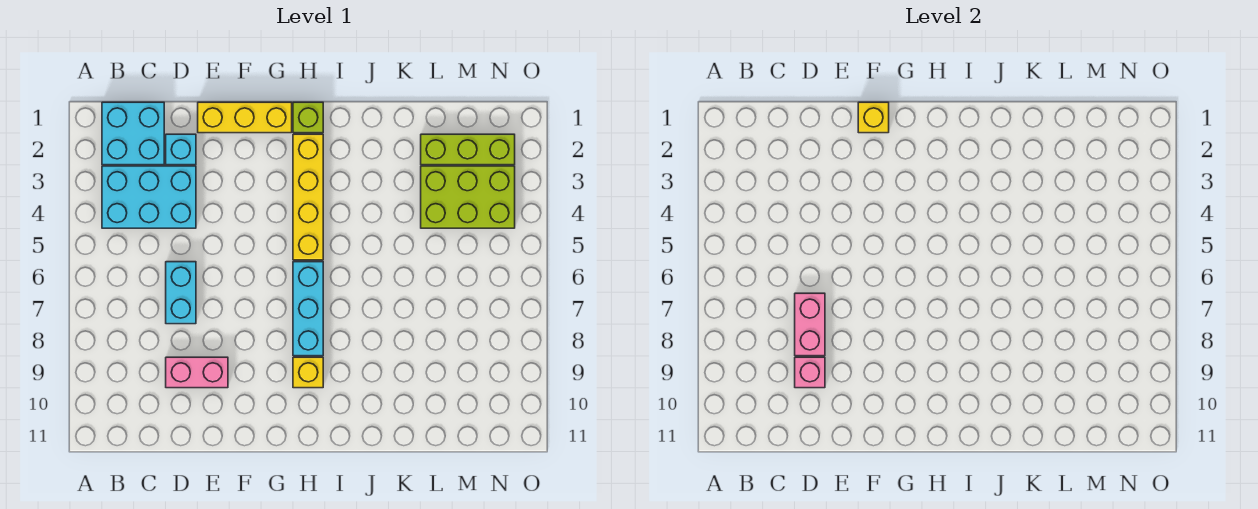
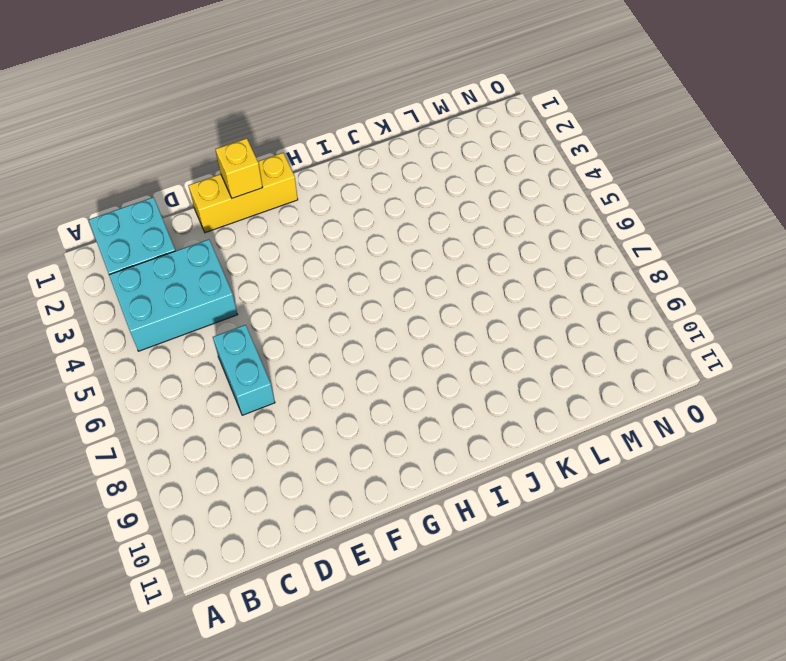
none -> cyan brick D2 level 1
none -> pink brick D9:E9 level 1
none -> lime brick H1 level 1

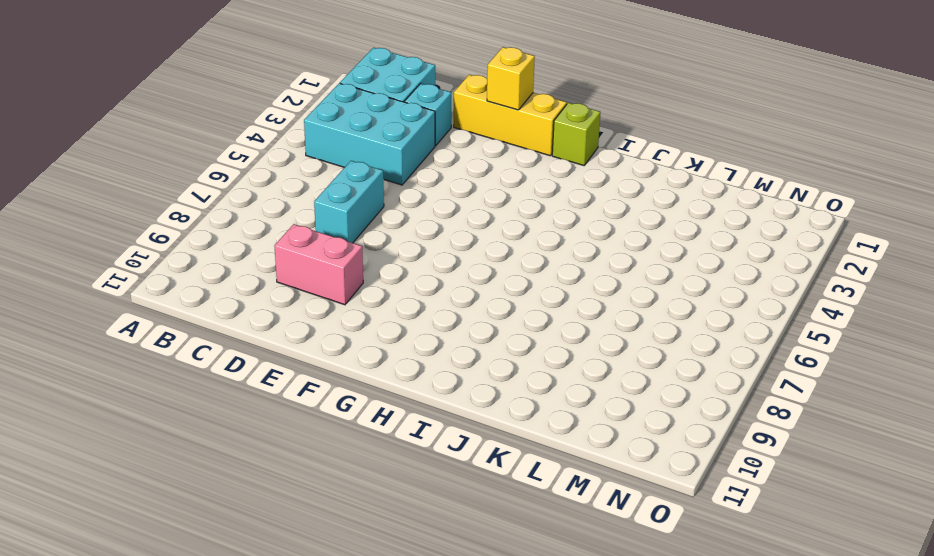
none -> yellow brick H2:H5 level 1
none -> cyan brick H6:H8 level 1
none -> yellow brick H9 level 1

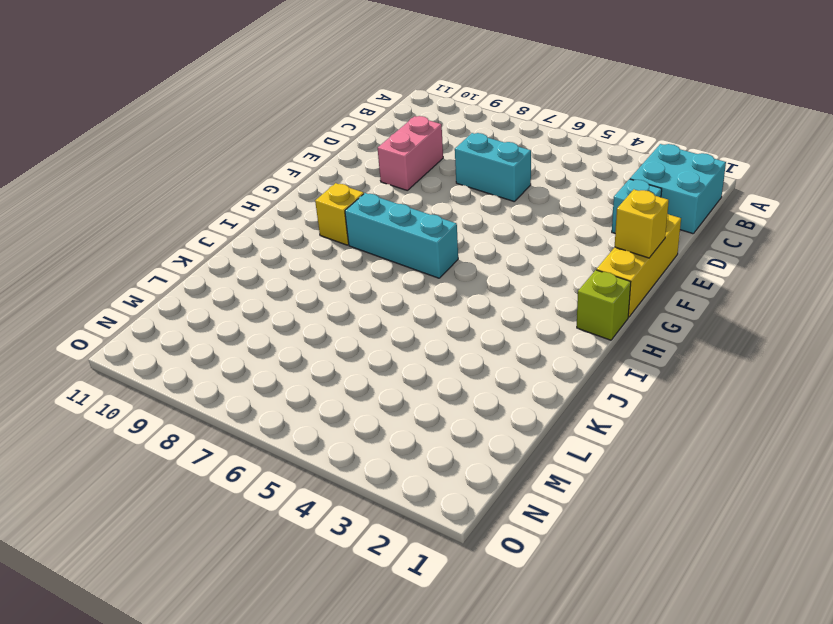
none -> cyan brick B3:D4 level 1
none -> yellow brick H2:H5 level 1
none -> lime brick L2:N2 level 1

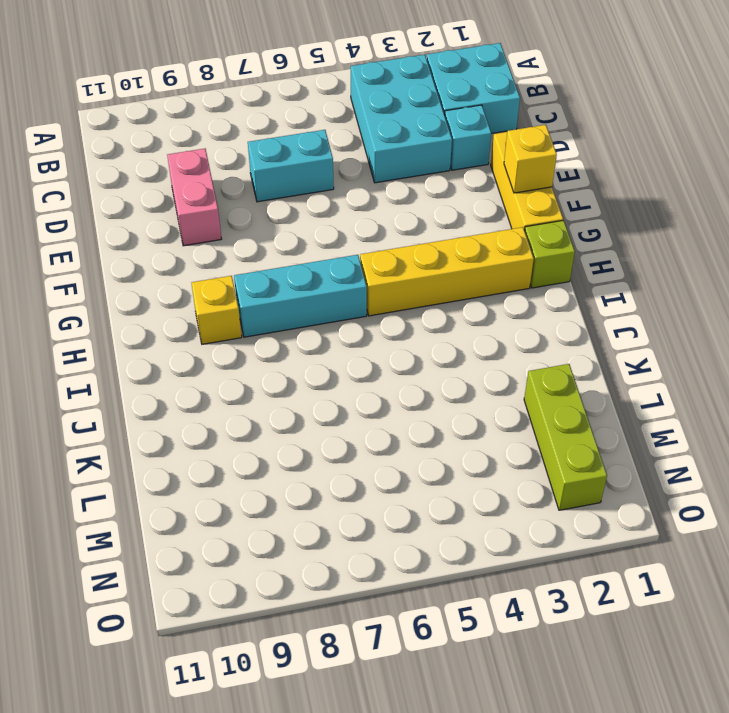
none -> lime brick L3:N4 level 1
none -> pink brick D7:D8 level 2
none -> pink brick D9 level 2

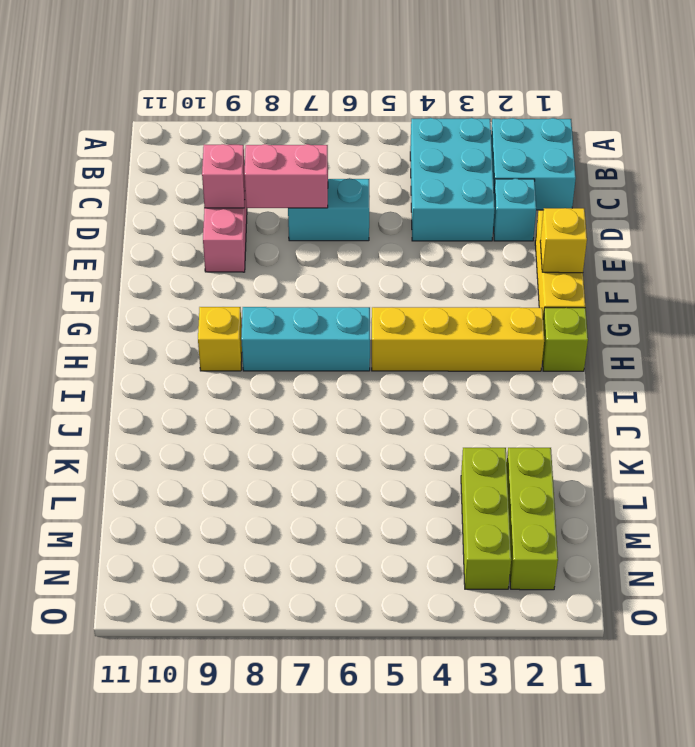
lime brick L3:N3 level 1 -> lime brick L3:N4 level 1

